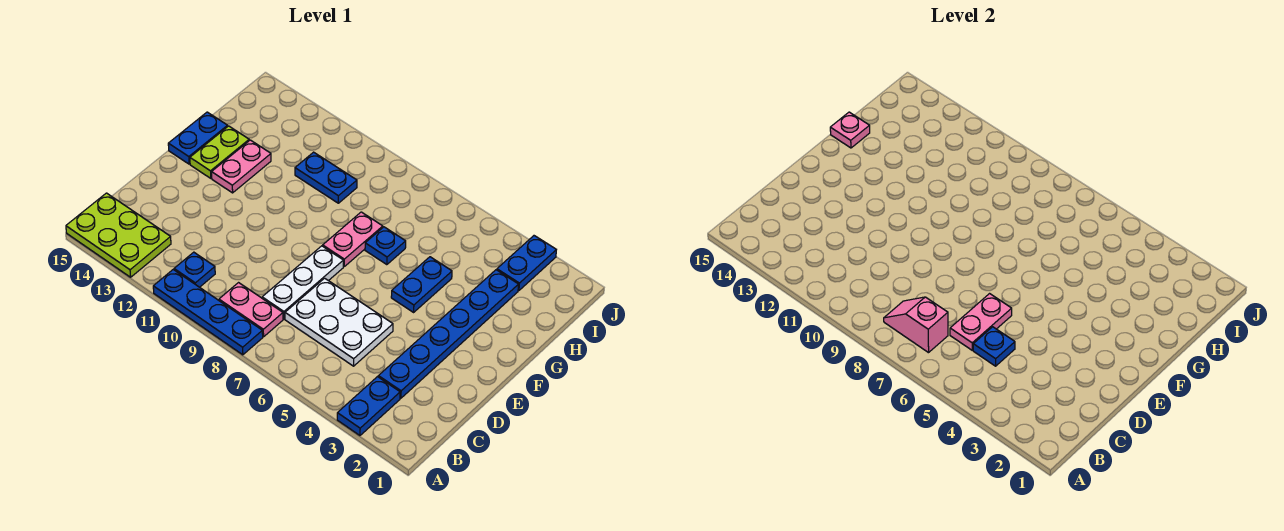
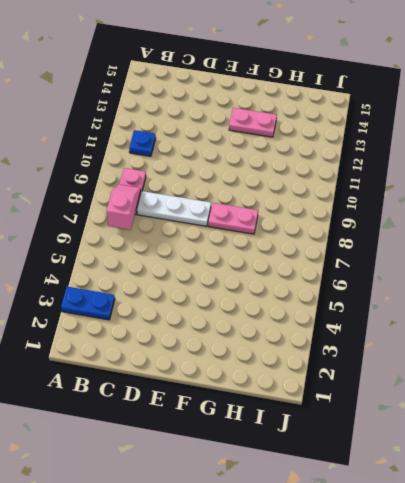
none -> blue plate A8:A11 level 1
none -> lime plate A13:B15 level 1
none -> blue plate C3:H3 level 1

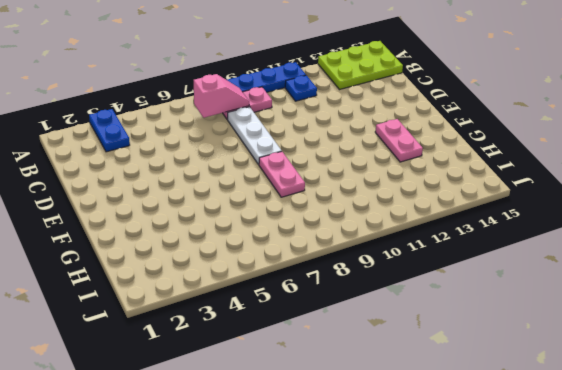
none -> blue plate C3:H3 level 1
none -> white plate C5:D7 level 1
none -> blue plate F5:G5 level 1

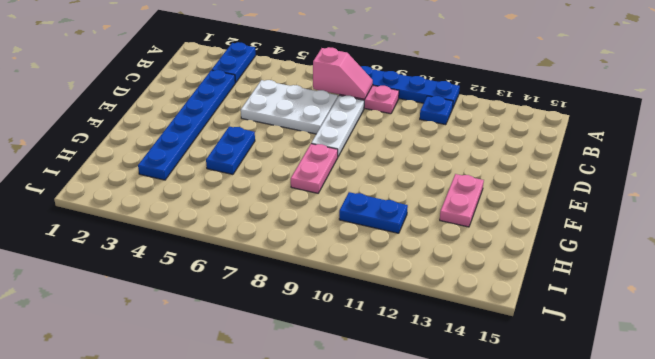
none -> lime plate A13:B15 level 1
none -> lime plate F14:G14 level 1
none -> blue plate F15:G15 level 1

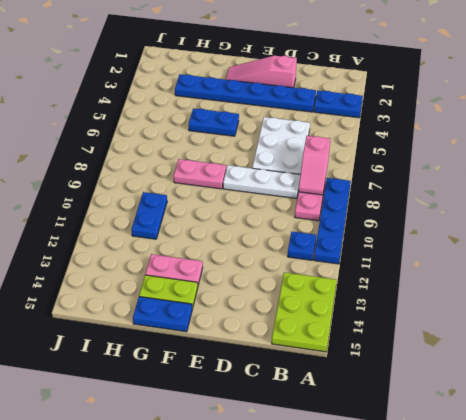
pink slope D2:F2 level 1 top D -> none
none -> blue plate G7 level 1
none -> blue plate I3:J3 level 1
none -> blue plate C5 level 2

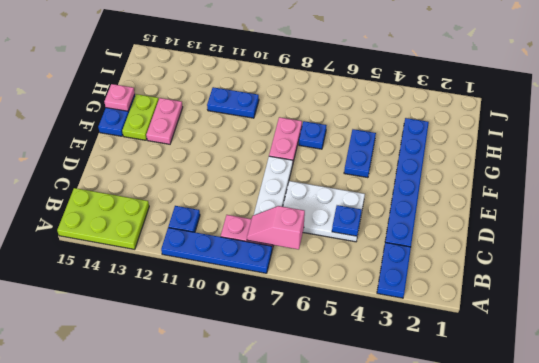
none -> blue plate I3:J3 level 1
none -> pink plate C6:D6 level 2

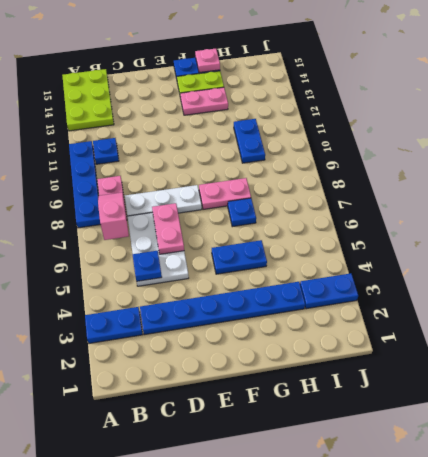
pink plate D6:D7 level 2 -> pink plate C6:D6 level 2

